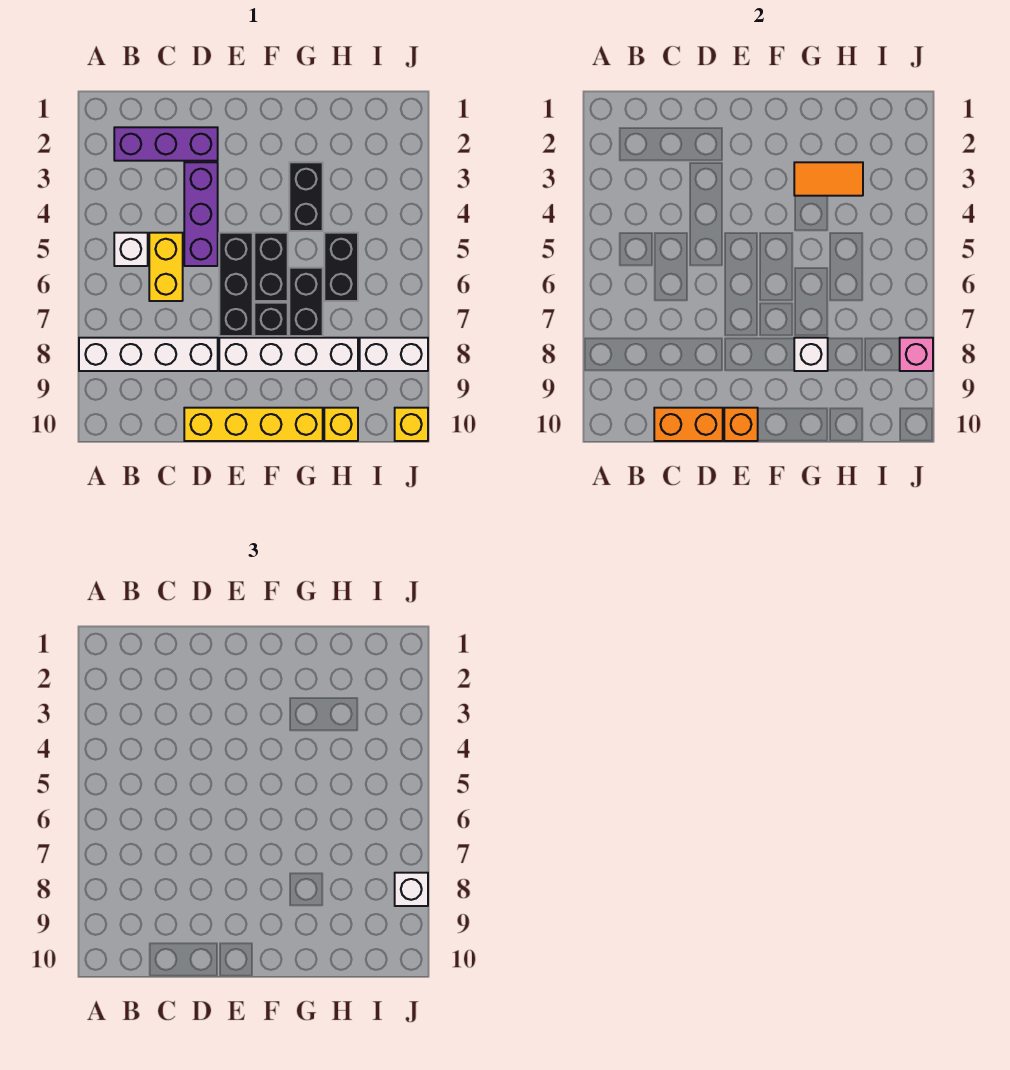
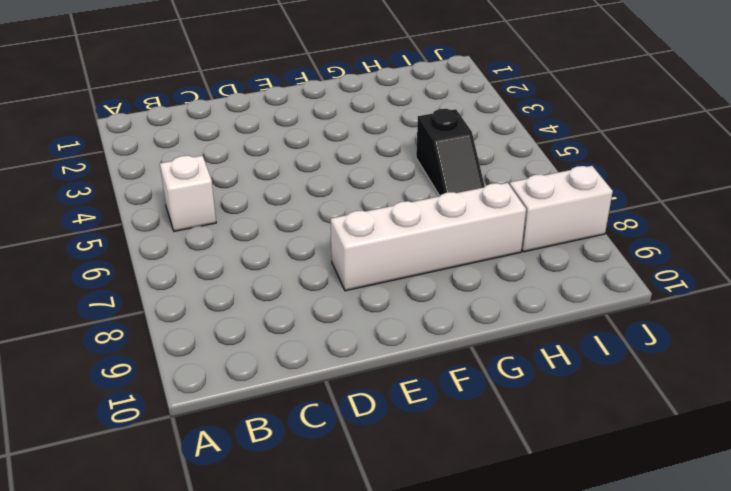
black slope H5:H6 level 1 top 5 -> black brick H5:H6 level 1
none -> white brick A8:D8 level 1
none -> purple brick B2:D2 level 1
none -> yellow brick C5:C6 level 1

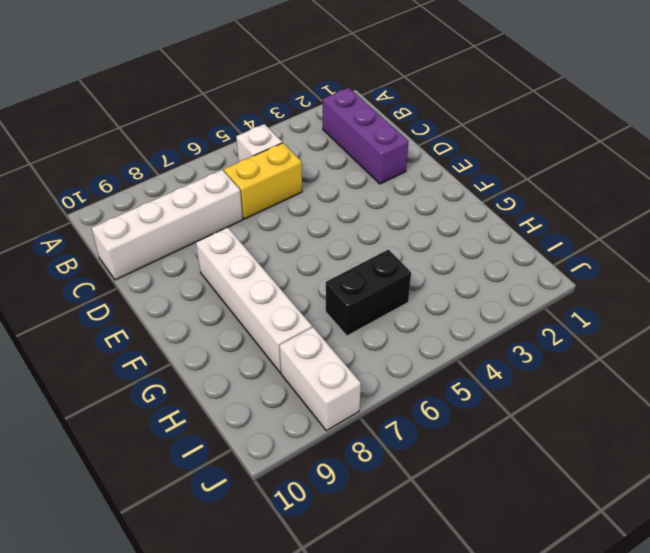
white brick C7:C10 level 1 -> white brick A8:D8 level 1
none -> purple brick D3:D5 level 1
none -> yellow brick D10:G10 level 1
none -> black brick E5:E7 level 1

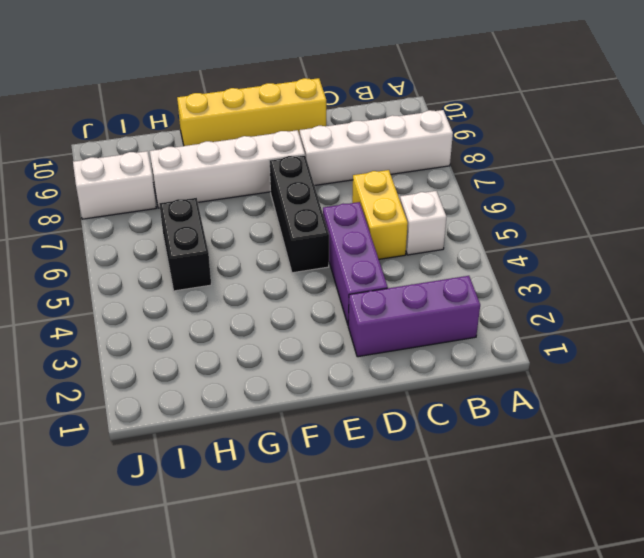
none -> black brick F5:F6 level 1
none -> black brick F7 level 1
none -> black brick G3:G4 level 1

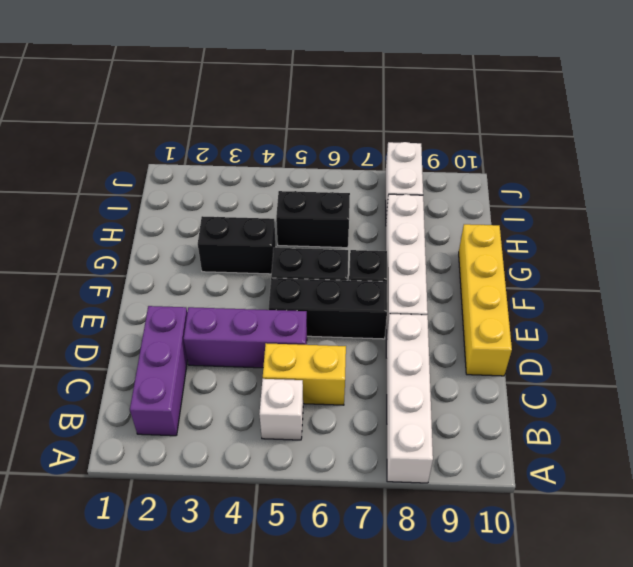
none -> black brick G6:G7 level 1
none -> yellow brick H10 level 1
none -> yellow brick J10 level 1

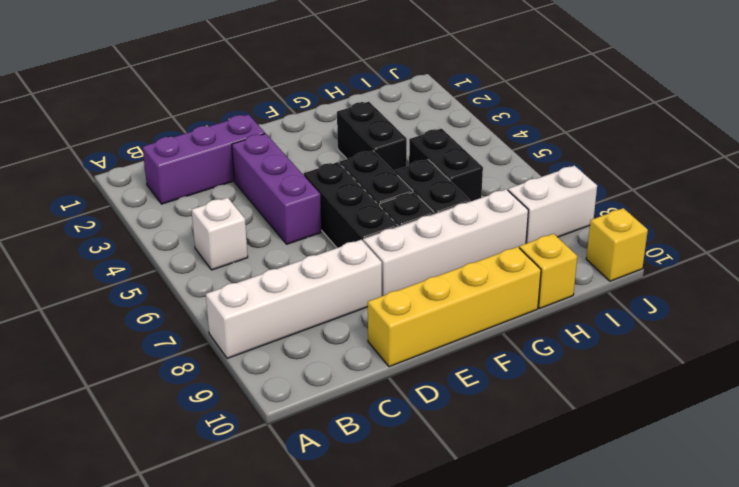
none -> yellow brick C5:C6 level 1
none -> orange brick C10:D10 level 2
none -> orange brick E10 level 2

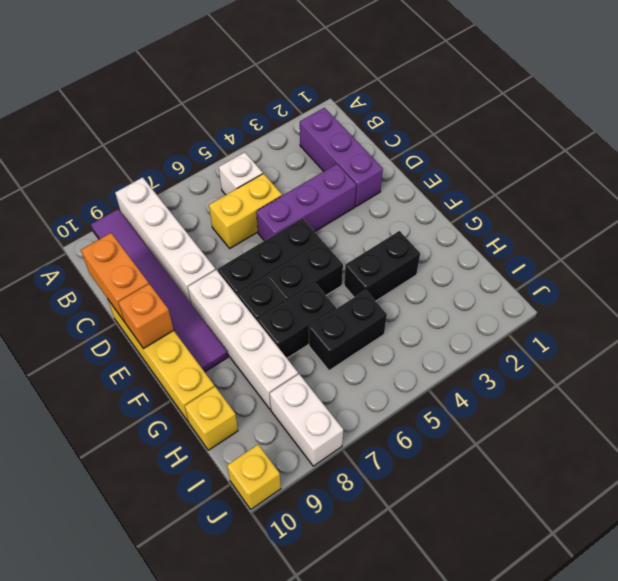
purple tile A9:F9 level 1 -> none
none -> orange tile G3:H3 level 2
none -> white brick G8 level 2
none -> pink brick J8 level 2

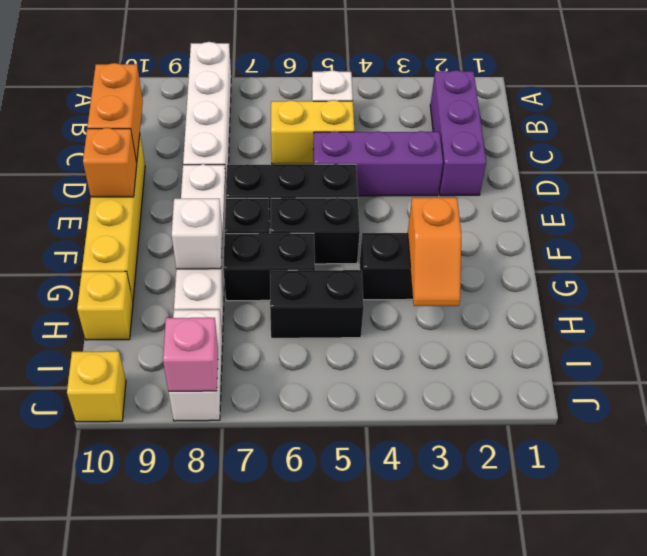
orange slope G3:H3 level 2 top G -> orange tile G3:H3 level 2
none -> white brick J8 level 3

